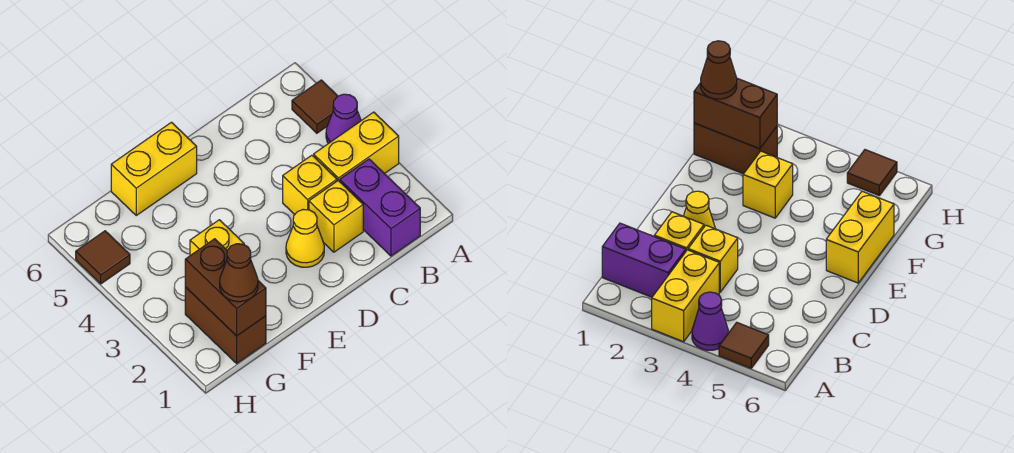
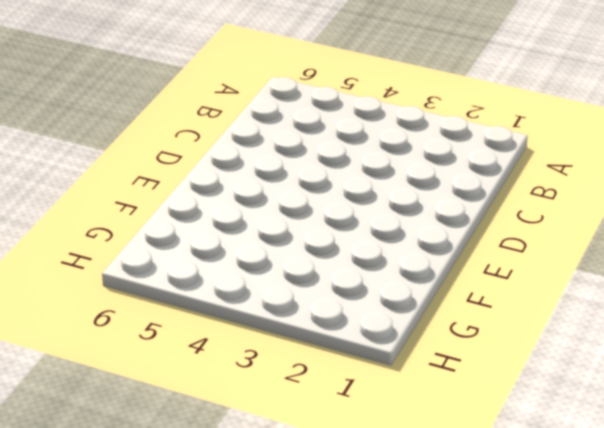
none -> yellow brick A3:B3 level 1
none -> purple cone A4 level 1
none -> brown tile A5 level 1

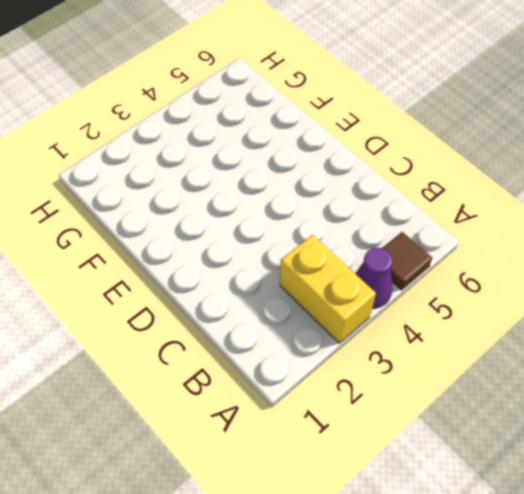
none -> purple brick B1:B2 level 1
none -> yellow brick C2 level 1
none -> yellow brick C3 level 1

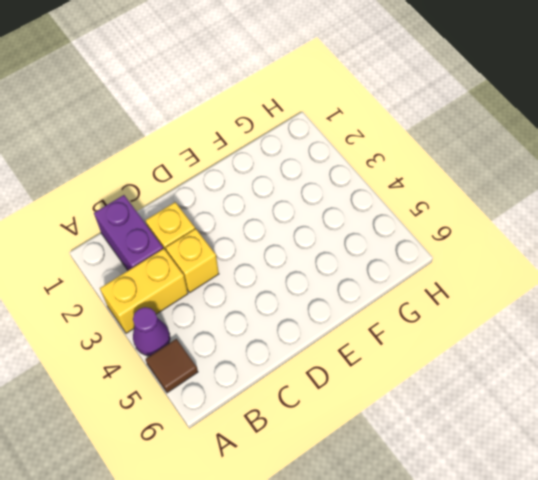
none -> yellow cone D2 level 1
none -> yellow brick E6:F6 level 1
none -> yellow brick F3 level 1

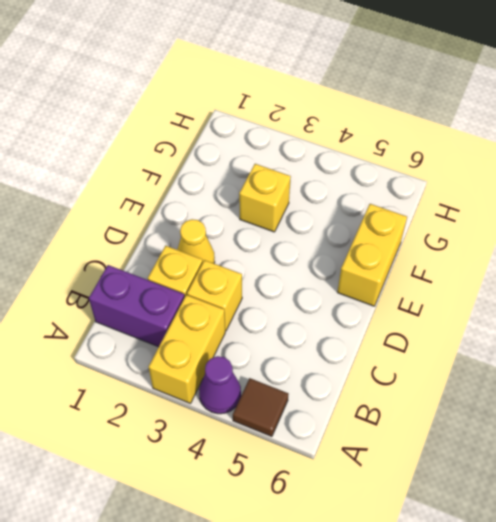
none -> brown brick G1:G2 level 1
none -> brown tile H5 level 1
none -> brown brick G1:G2 level 2

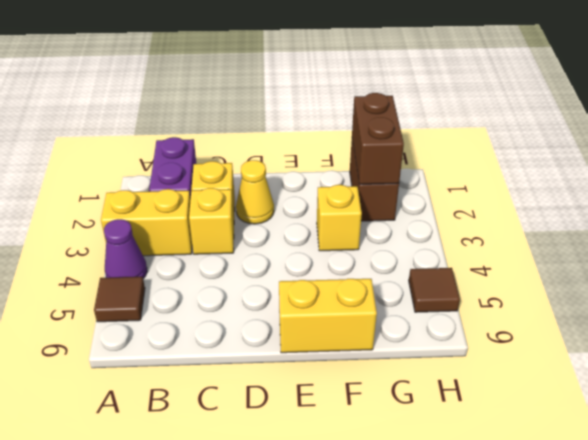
none -> brown cone G1 level 3

